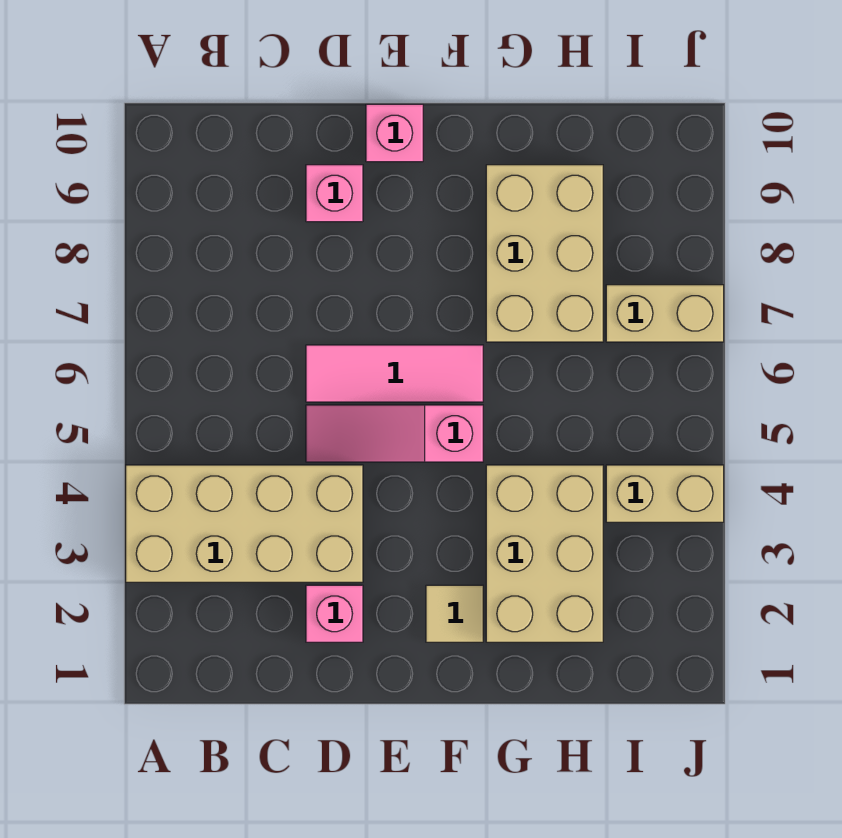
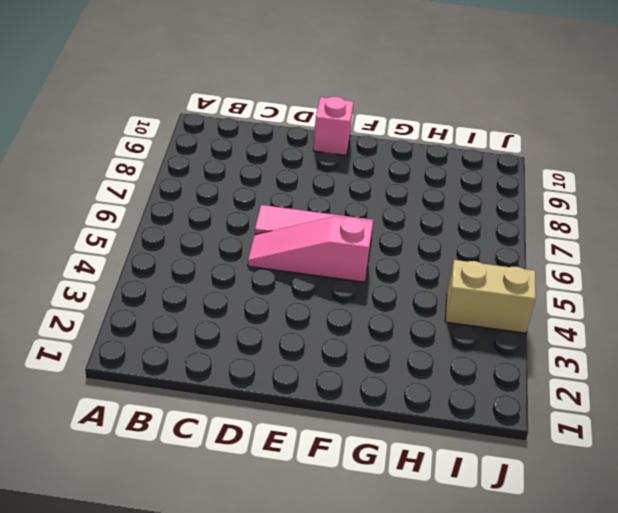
none -> tan brick A3:D4 level 1
none -> pink brick D2 level 1

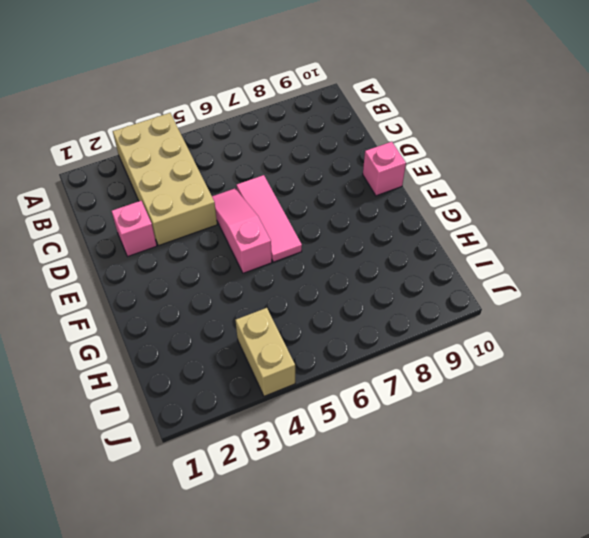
none -> pink brick D9 level 1
none -> tan tile F2 level 1

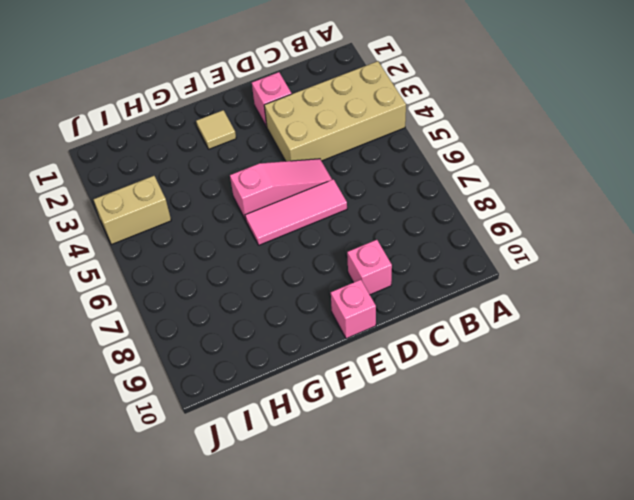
none -> tan brick G2:H4 level 1
none -> tan brick G7:H9 level 1

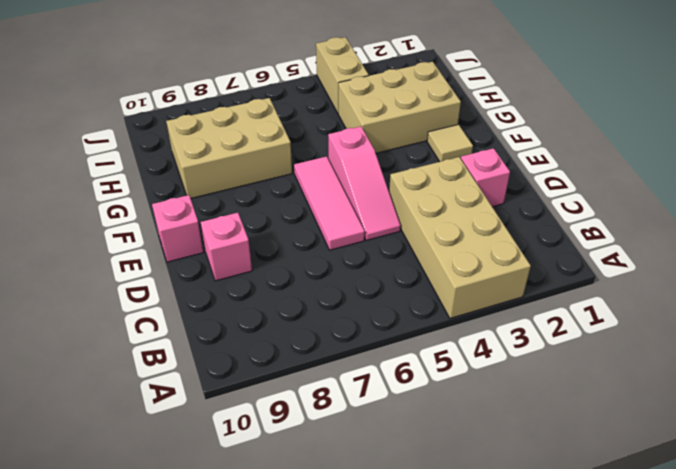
none -> tan brick I7:J7 level 1

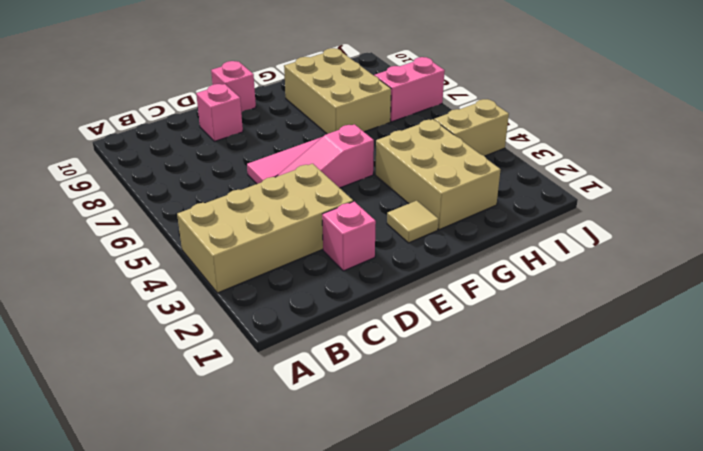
pink brick I7:J7 level 1 -> tan brick I7:J7 level 1

